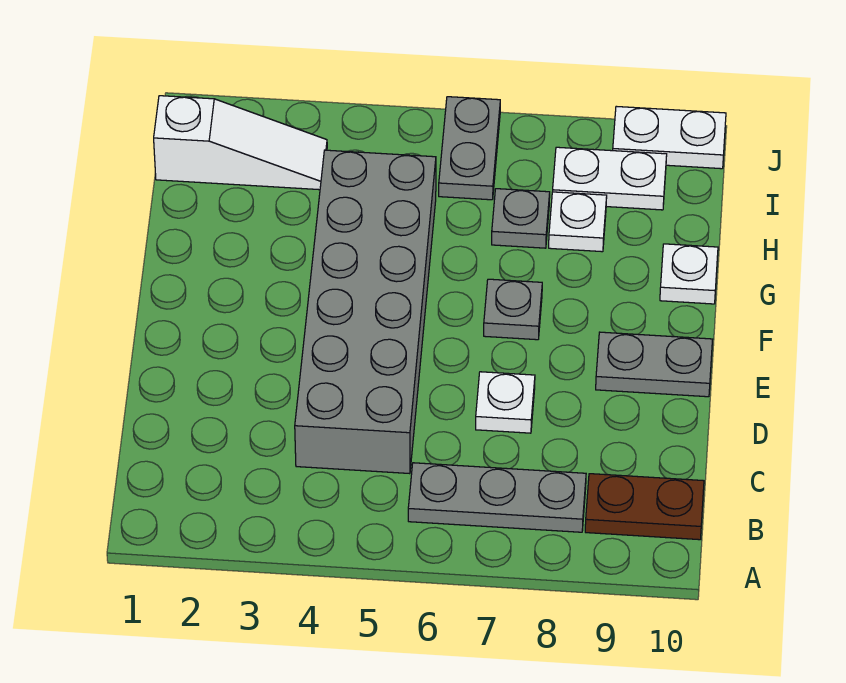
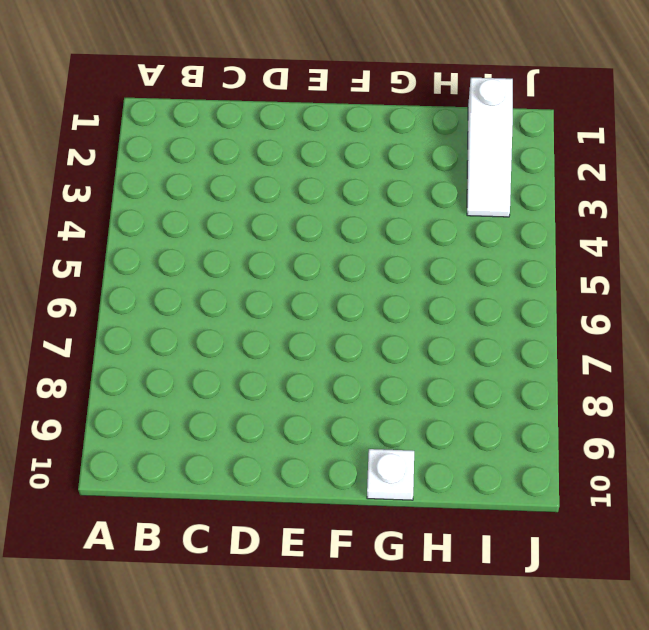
none -> grey plate B6:B8 level 1
none -> brown plate B9:B10 level 1
none -> grey brick C4:H5 level 1

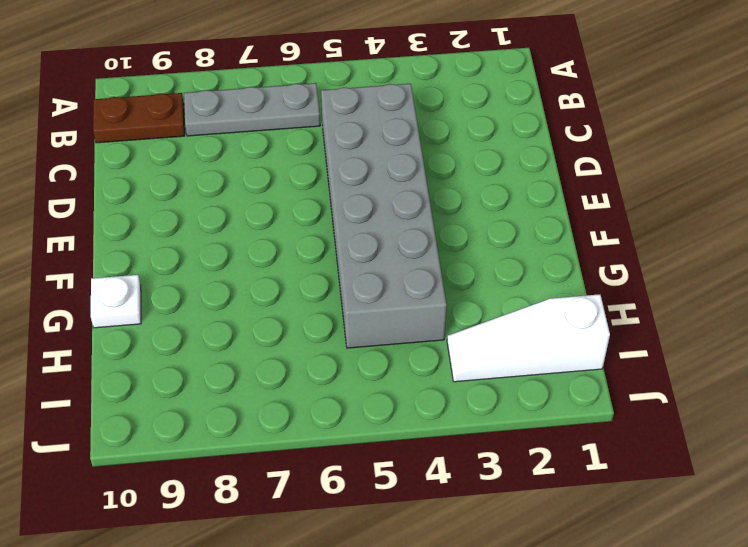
none -> white plate D7 level 1
none -> grey plate E9:E10 level 1
none -> grey plate F7 level 1

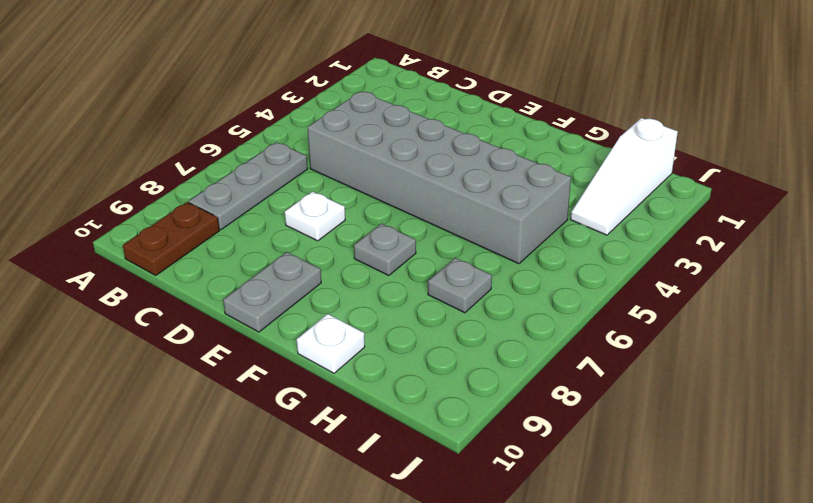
none -> white plate H8 level 1
none -> grey plate I6:J6 level 1
none -> white plate I8:I9 level 1

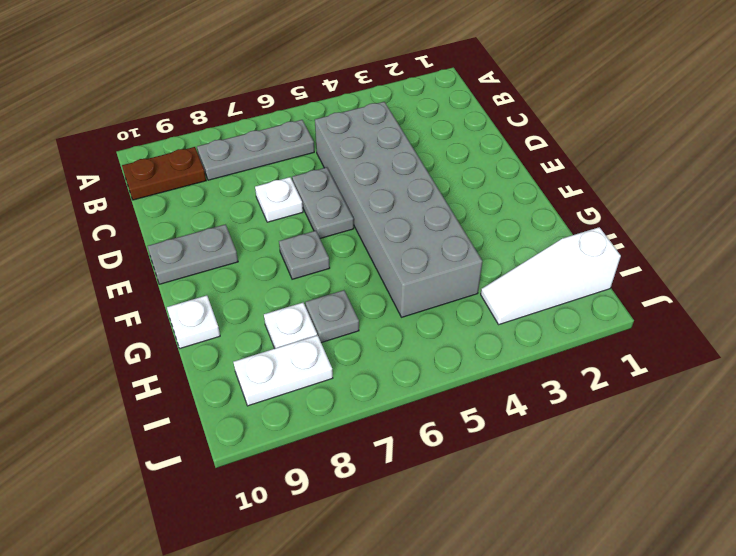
grey plate D6:E6 level 1 -> grey plate I6:J6 level 1
none -> white plate J9:J10 level 1

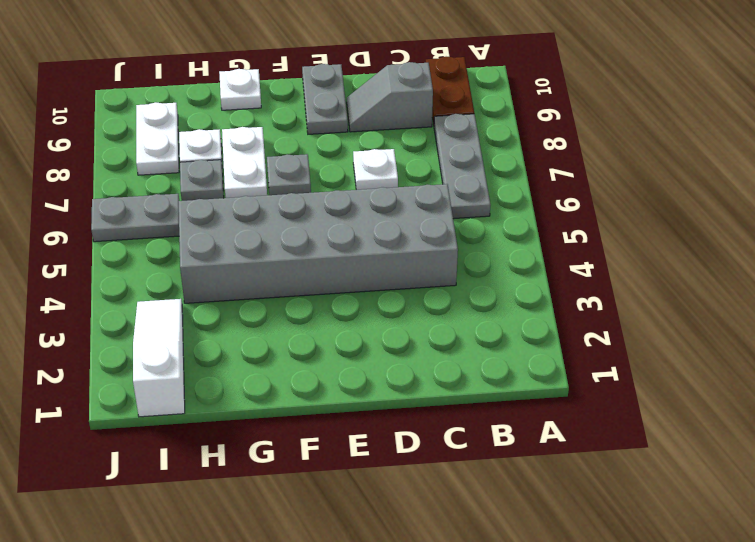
grey slope C9:D9 level 1 top C -> none
white plate G7:G8 level 1 -> white plate J9:J10 level 1

